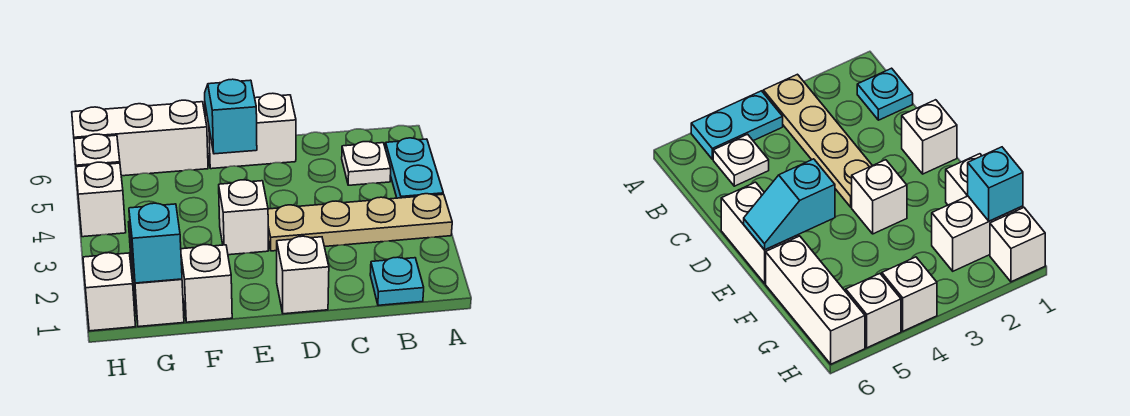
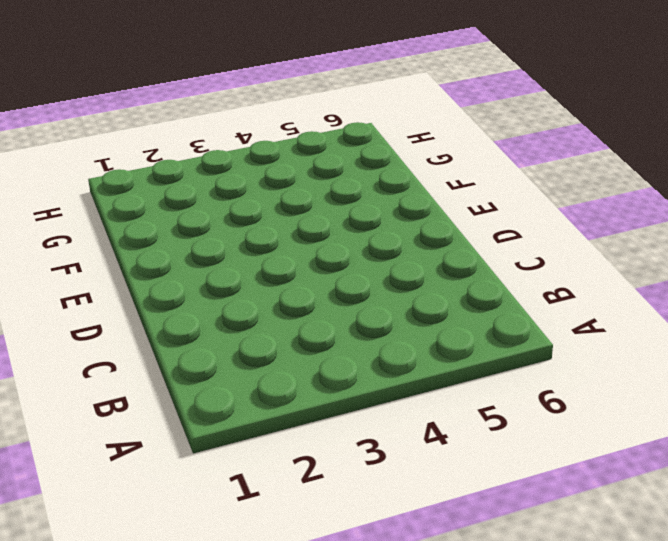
none -> tan plate A3:D3 level 1
none -> cyan plate A4:A5 level 1
none -> cyan plate B1 level 1

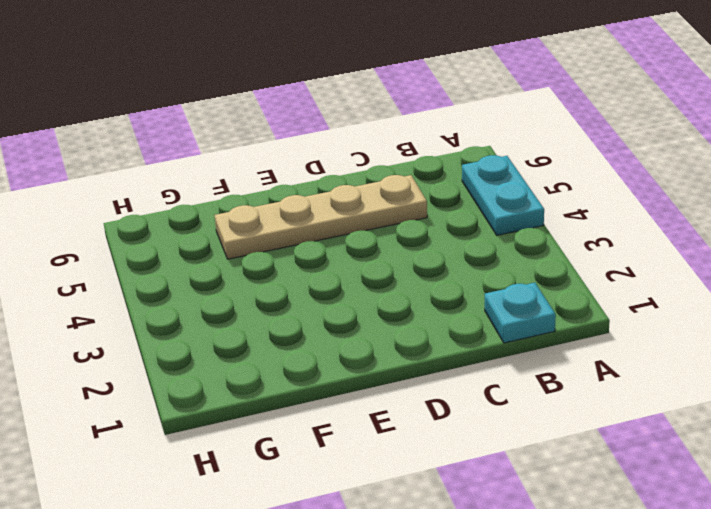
tan plate C5:F5 level 1 -> tan plate A3:D3 level 1
none -> white plate B5 level 1
none -> white brick D1 level 1
none -> white brick D6:E6 level 1

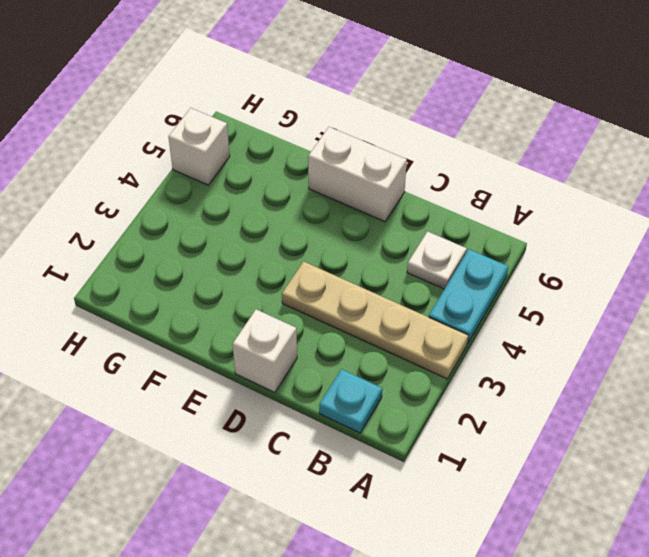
none -> white brick E3 level 1
none -> white brick F1 level 1
none -> white brick F6:H6 level 1

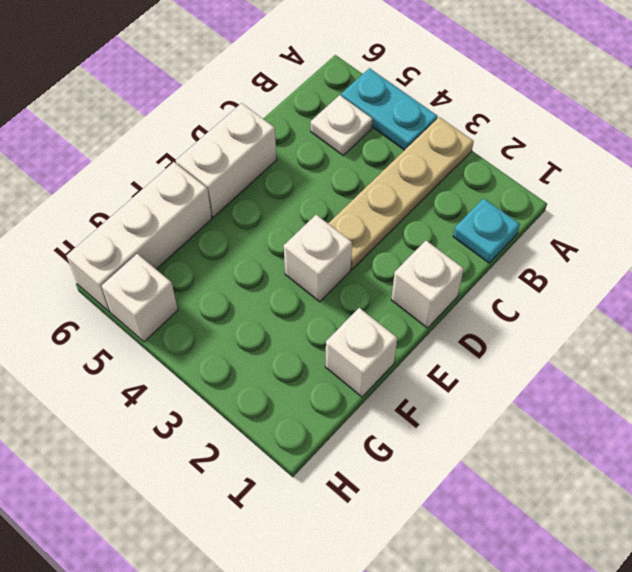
none -> white brick G1:G2 level 1
none -> white brick H1 level 1
none -> white brick H4 level 1

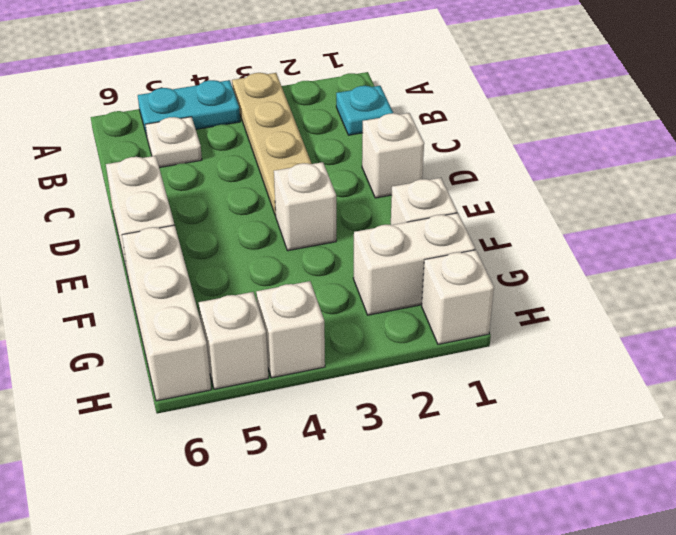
none -> cyan slope E5:E6 level 2 top 5
none -> cyan brick G1 level 2

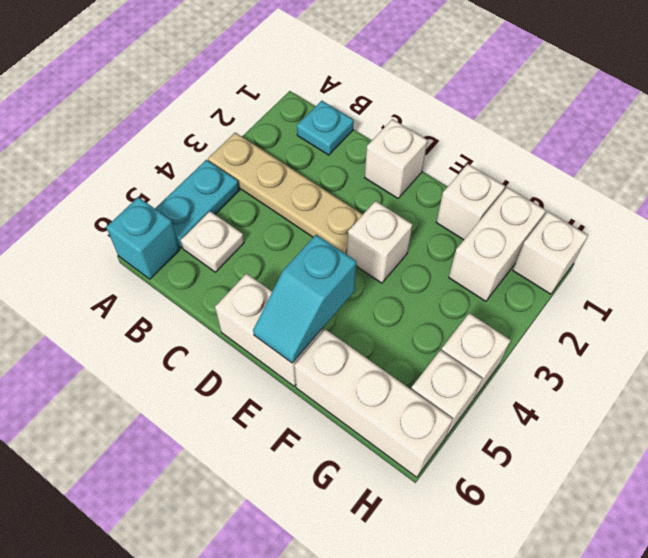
cyan brick A6 level 1 -> cyan brick G1 level 2

